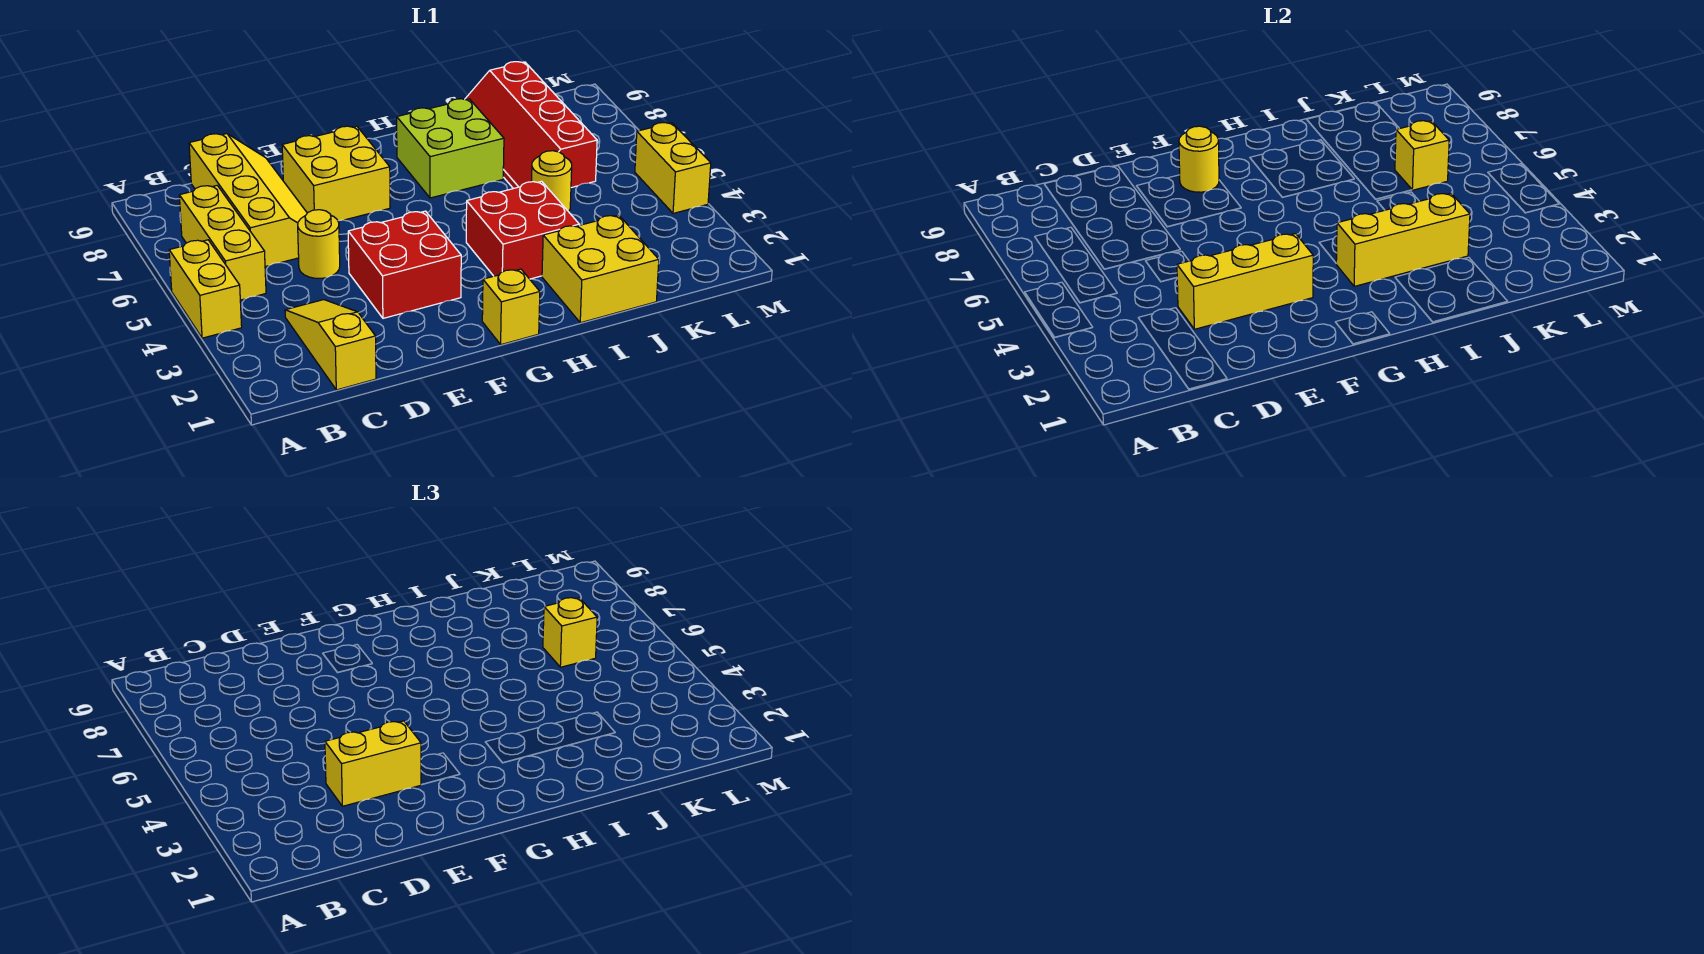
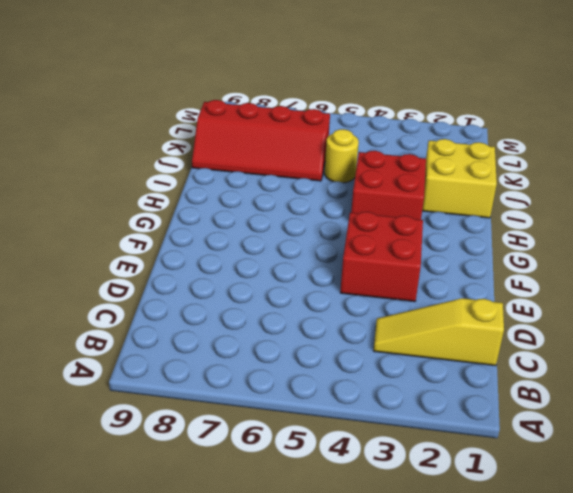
none -> yellow brick A4:A5 level 1
none -> yellow brick B5:B7 level 1
none -> yellow slope C6:D9 level 1 top C

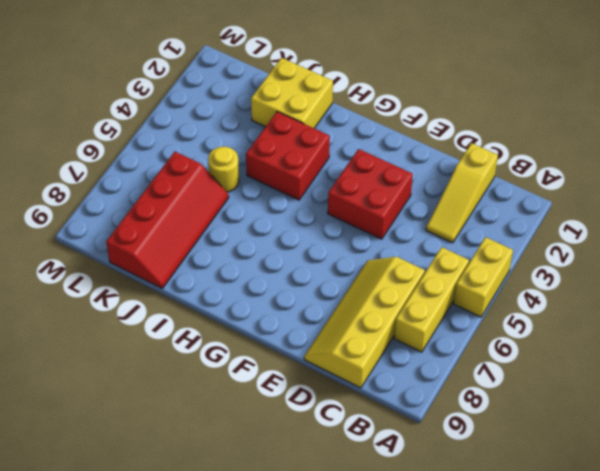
none -> yellow round brick D5 level 1
none -> yellow brick E7:F8 level 1
none -> yellow brick G1 level 1

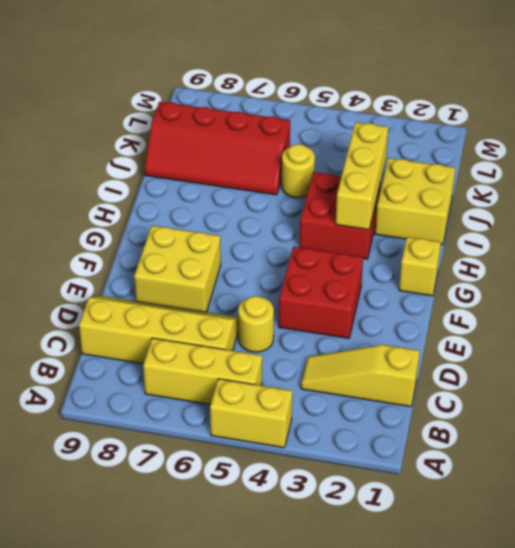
none -> lime brick H7:I8 level 1
none -> yellow brick M4:M5 level 1
none -> yellow brick D3:F3 level 2

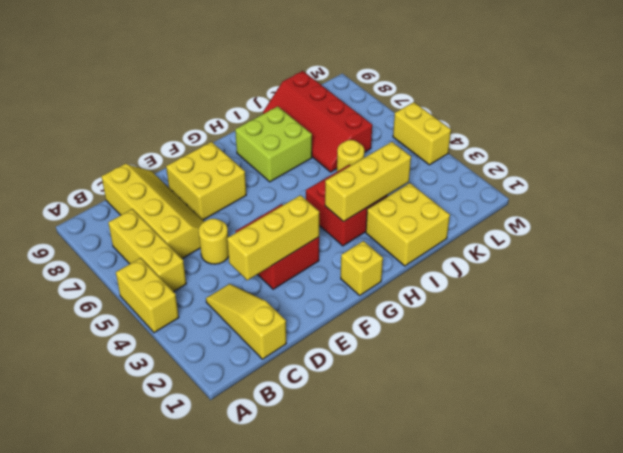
none -> yellow round brick F8 level 2
none -> yellow brick K6 level 2
none -> yellow brick D3:E3 level 3

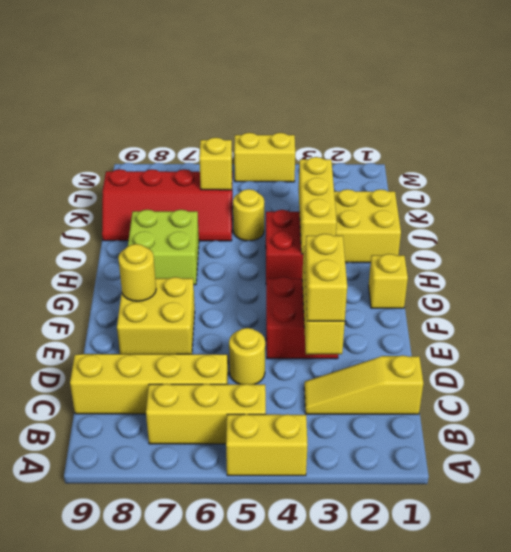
none -> yellow brick K6 level 3

